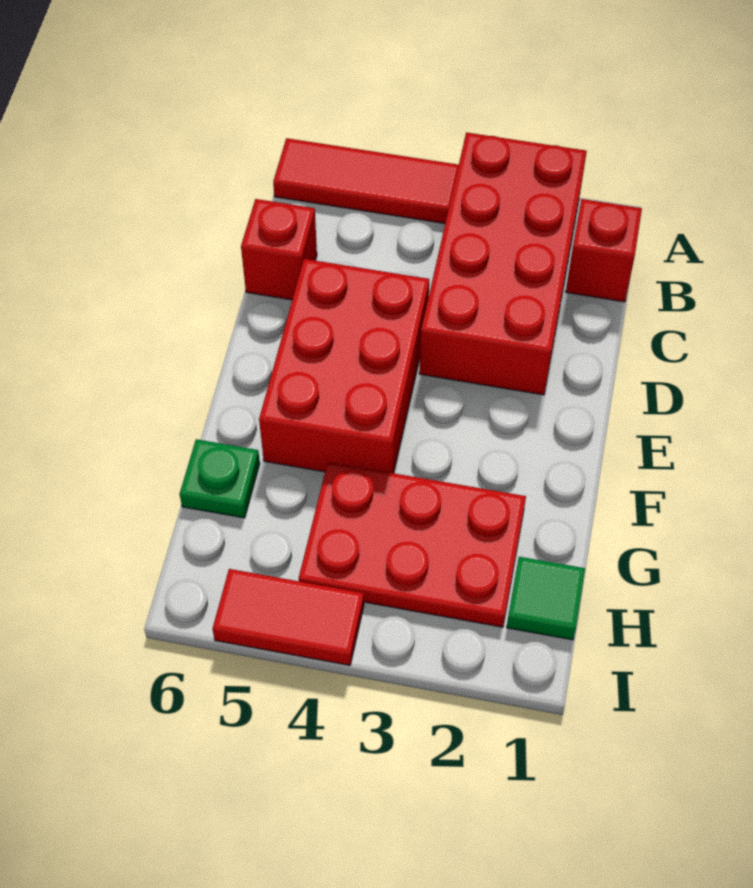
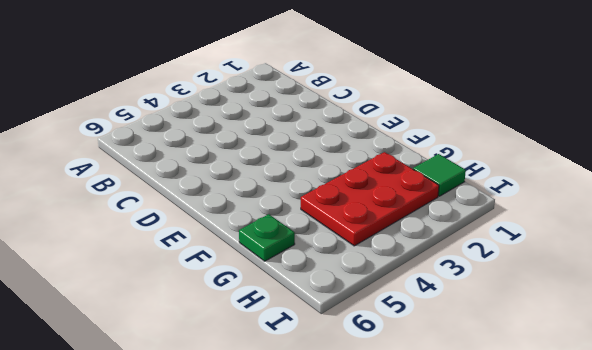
none -> red brick A2:D3 level 1
none -> red tile A4:A6 level 1

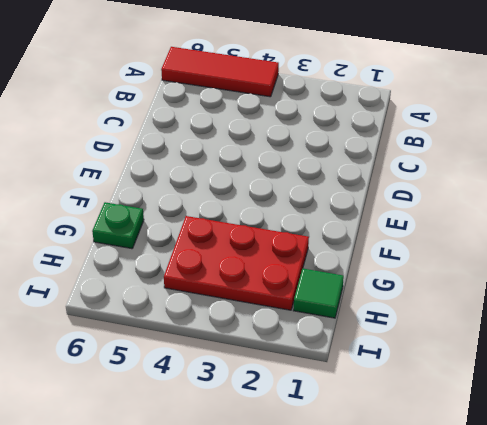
none -> red brick A2:D3 level 1
none -> red brick B1 level 1

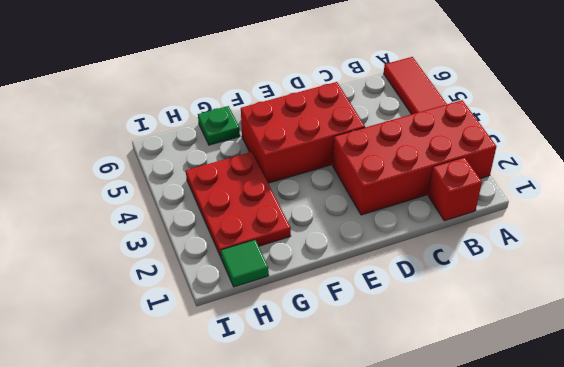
none -> red brick C6 level 1
none -> red tile I4:I5 level 1

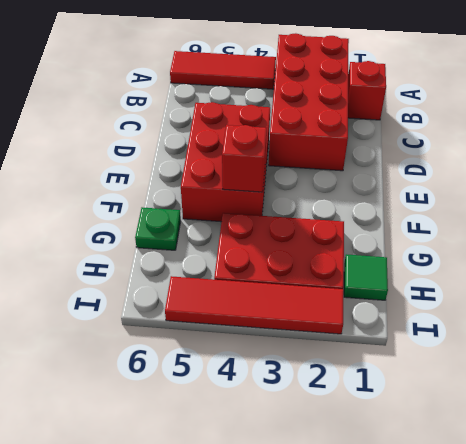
red brick F4 level 2 -> red brick C6 level 1
red tile I2:I5 level 1 -> red tile I4:I5 level 1

